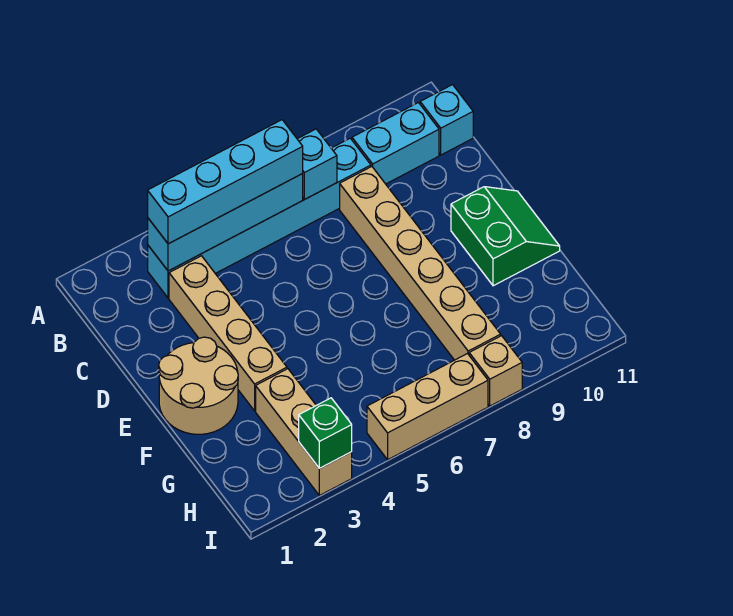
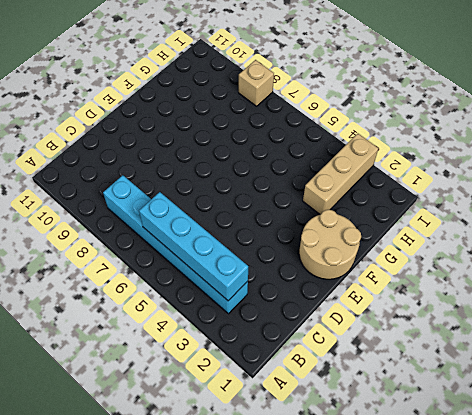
none -> cyan brick B9:B10 level 1
none -> cyan brick B11 level 1
none -> tan brick C3:F3 level 1

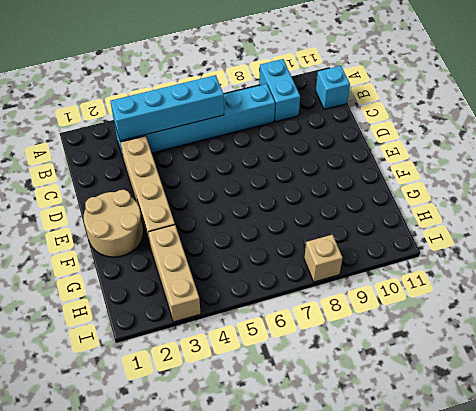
cyan brick A9:B9 level 1 -> cyan brick B9:B10 level 1
none -> tan brick C8:H8 level 1
none -> green slope E10:F11 level 1 top 10
none -> tan brick I5:I7 level 1

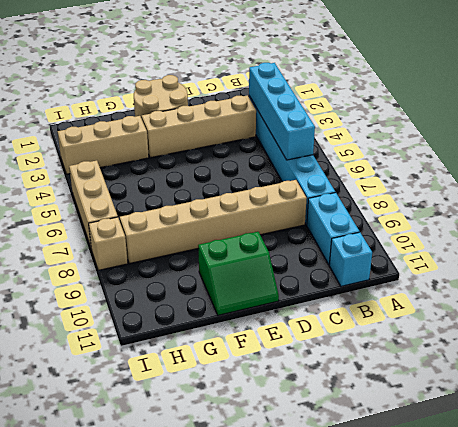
none -> cyan brick B7 level 2
none -> green brick I3 level 2
none -> cyan brick B3:B6 level 3

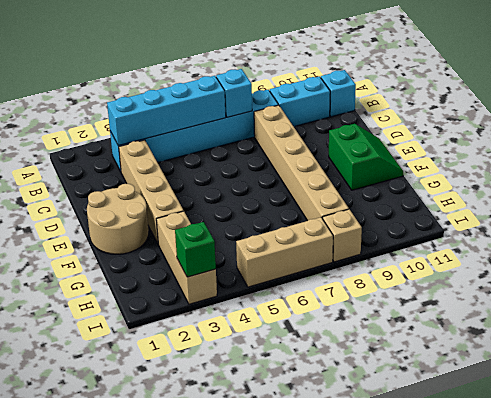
none -> cyan brick B3:B6 level 3

